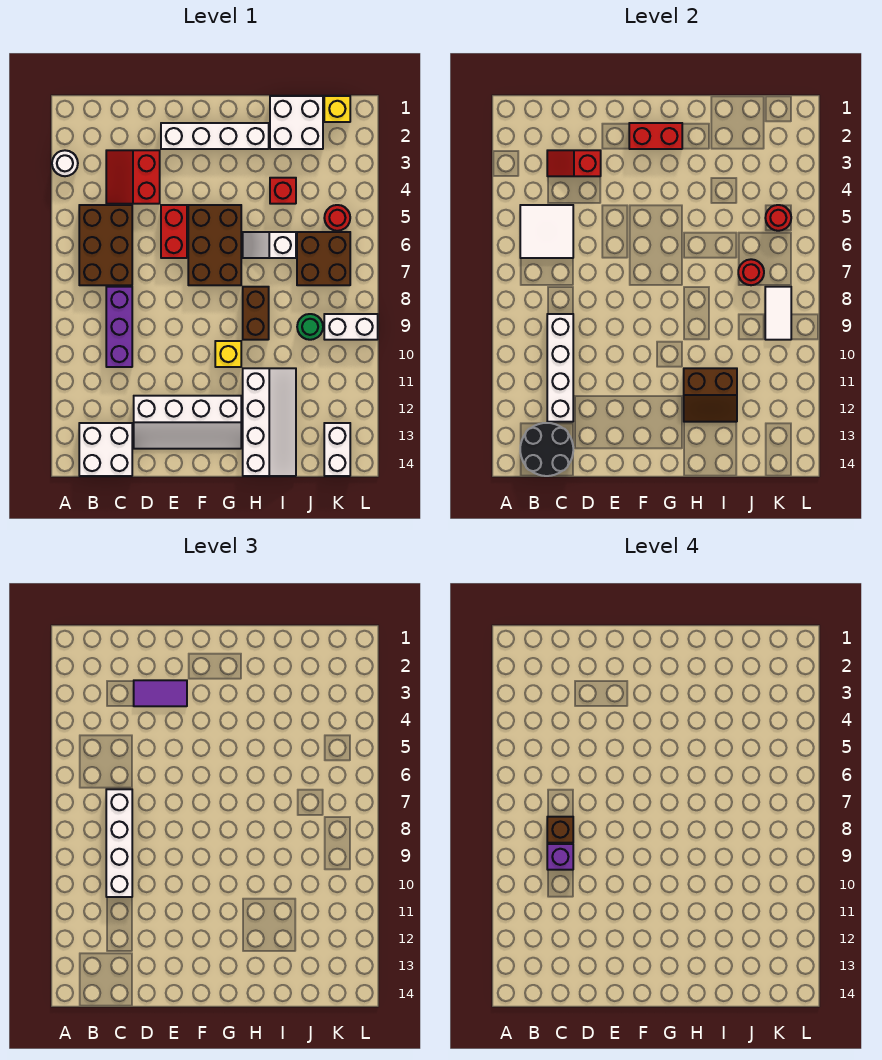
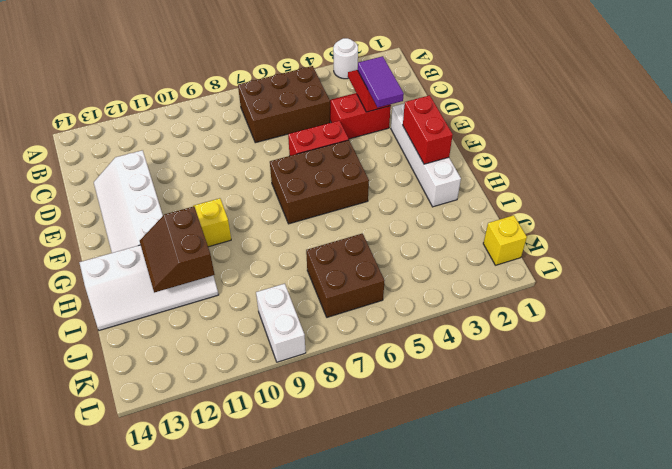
none -> white brick B13:C14 level 1
none -> purple brick C8:C10 level 1
none -> white slope H6:I6 level 1 top I
none -> brown brick H8:H9 level 1

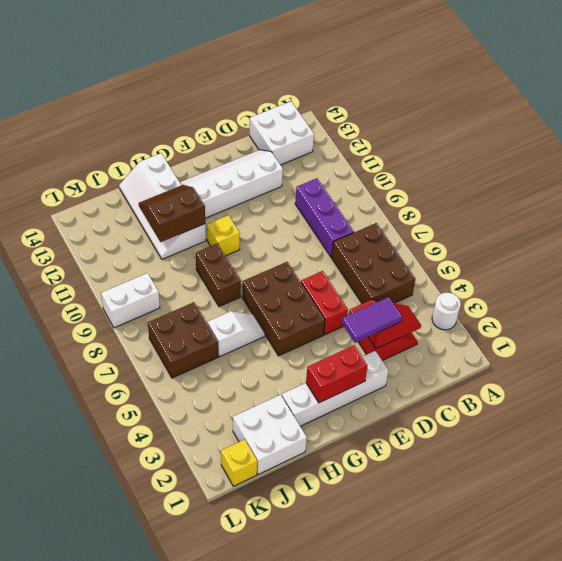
none -> red brick I4 level 1
none -> green round brick J9 level 1
none -> red round brick K5 level 1
none -> white brick K13:K14 level 1

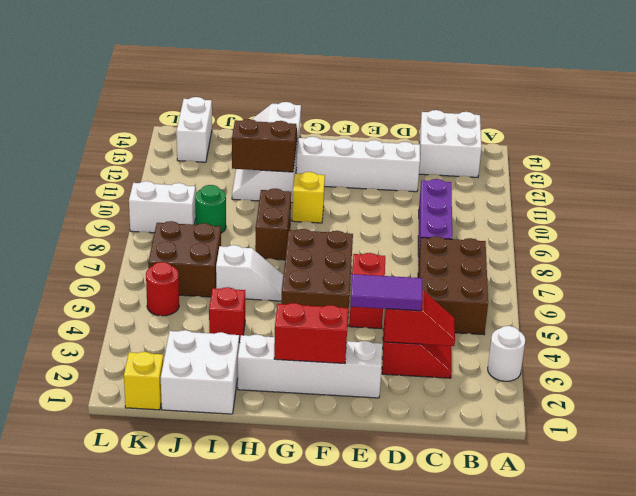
none -> white tile B5:C6 level 2
none -> black round brick B13:C14 level 2
none -> white brick C9:C12 level 2
none -> red round brick J7 level 2

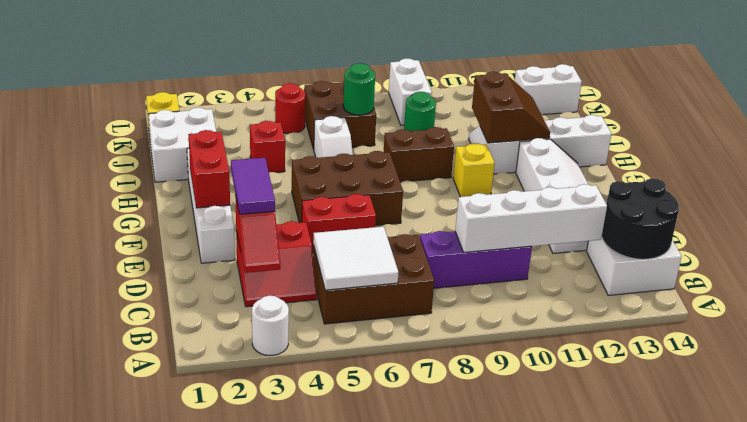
green round brick J7 level 2 -> red round brick J7 level 2
none -> red round brick K5 level 2
none -> white tile K8:K9 level 2
none -> white brick C7:C10 level 3
none -> brown brick C8 level 4

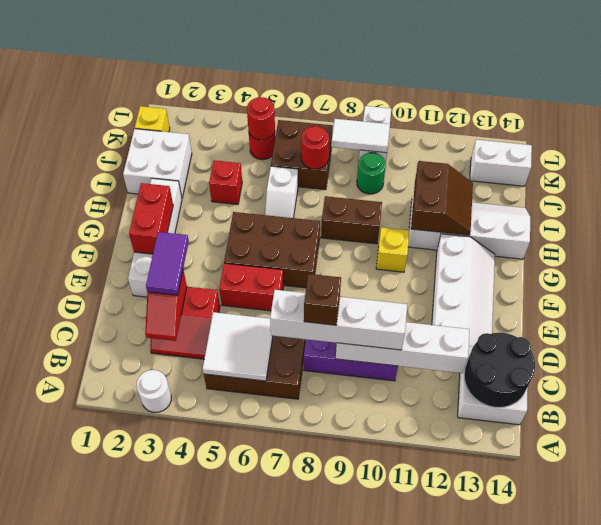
none -> purple brick C9 level 4

